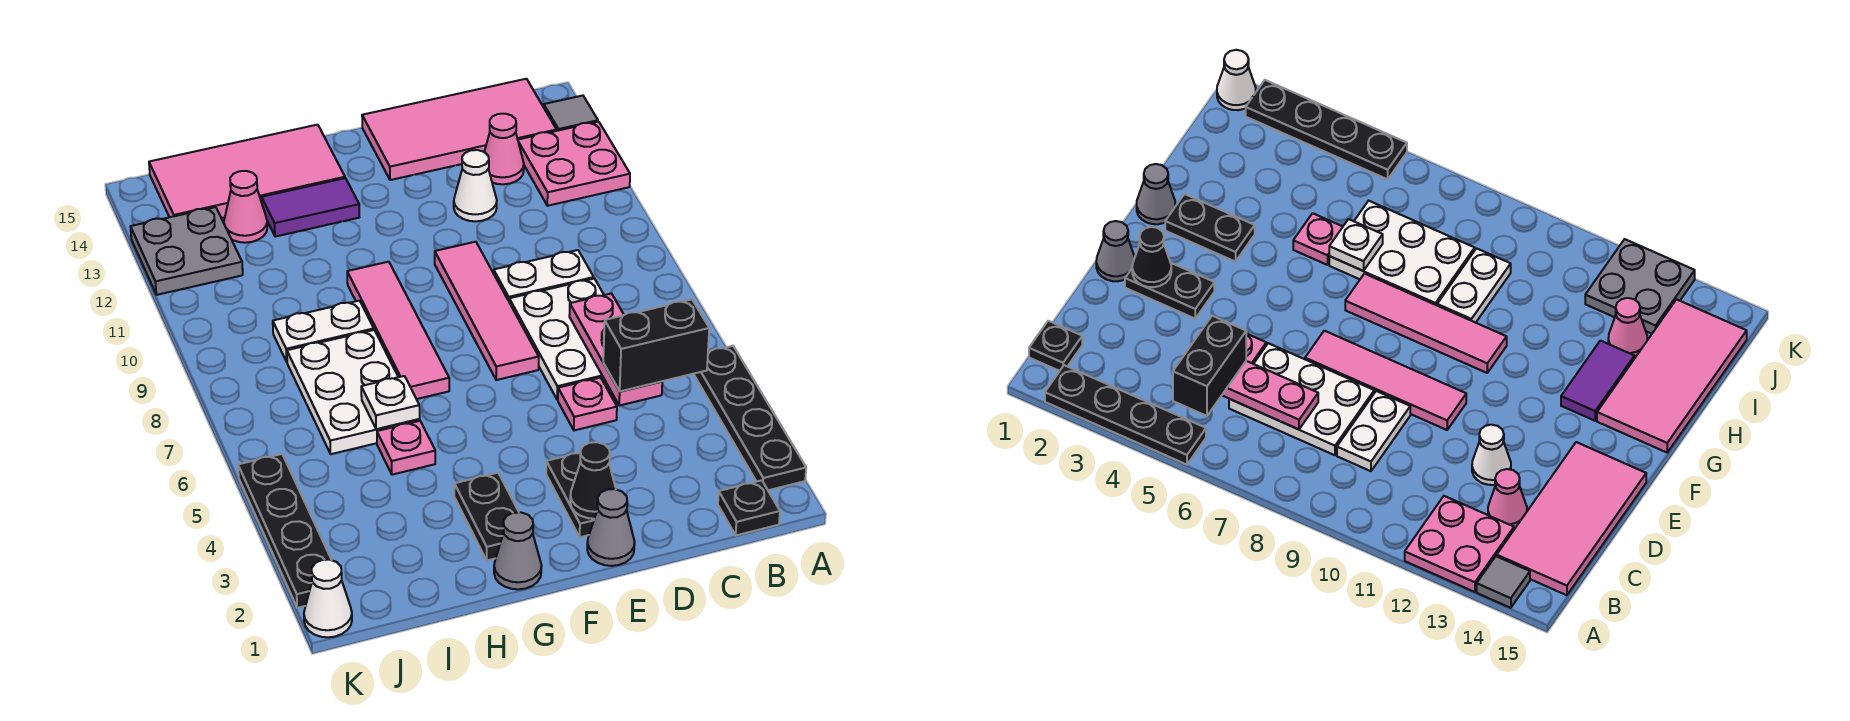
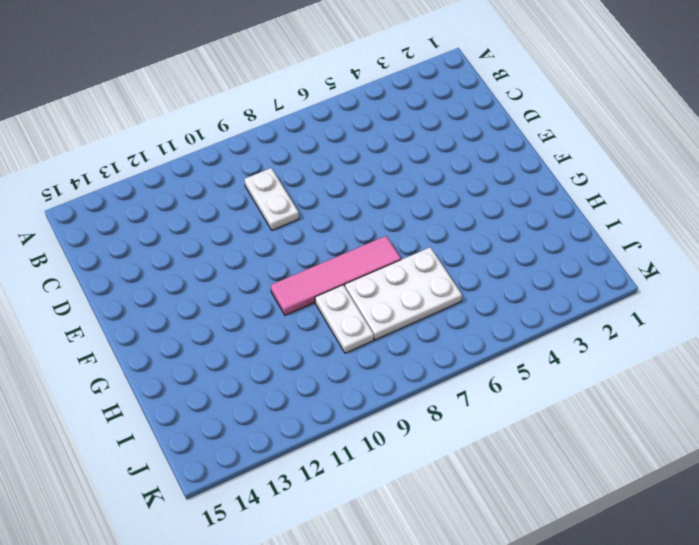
none -> black plate A2:A5 level 1
none -> pink plate A12:B13 level 1
none -> grey tile A14 level 1

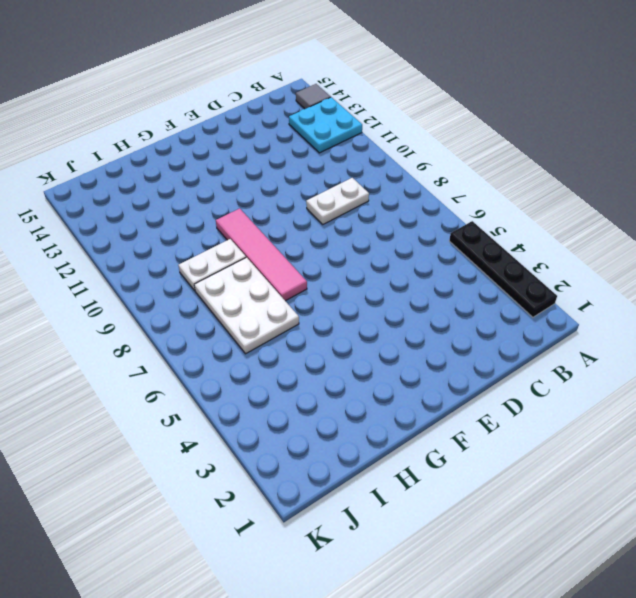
cyan plate A12:B13 level 1 -> pink plate A12:B13 level 1
none -> black plate B1 level 1
none -> pink tile B14:E15 level 1
none -> white plate C6:D8 level 1

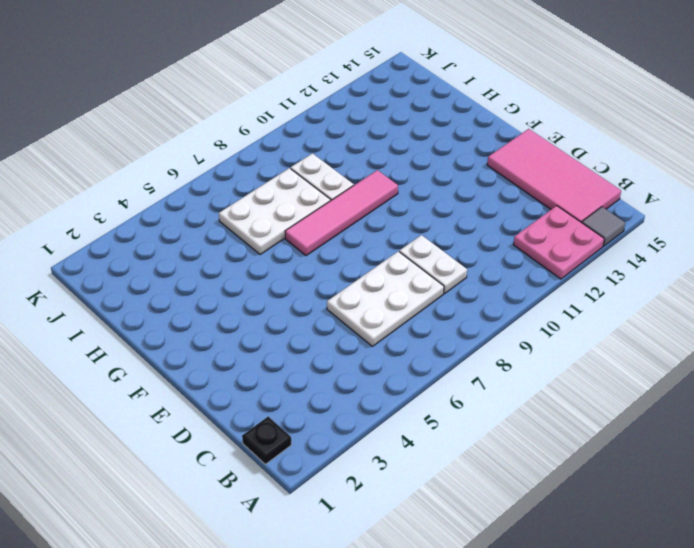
none -> black plate A2:A5 level 1
none -> pink cone C13 level 1
none -> pink plate D5 level 1

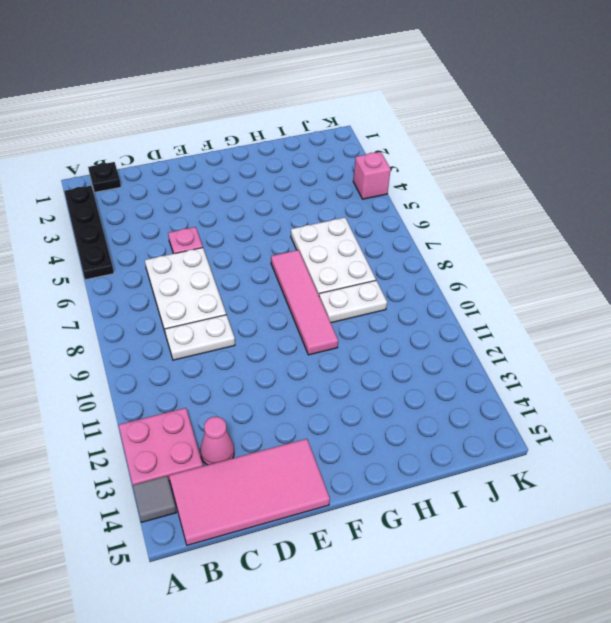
pink brick K4 level 1 -> black plate K2:K5 level 1
none -> white cone D12 level 1
none -> grey cone E1 level 1
none -> black plate E2:E3 level 1

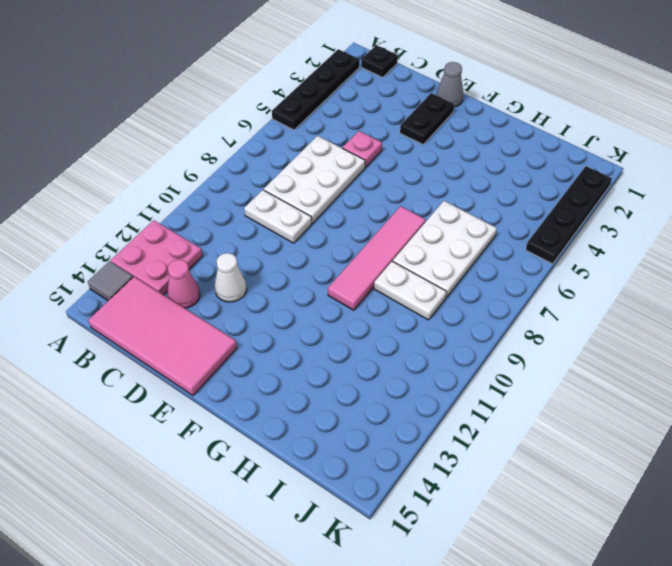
none -> pink tile E7:E10 level 1
none -> grey cone G1 level 1
none -> black plate G2:G3 level 1

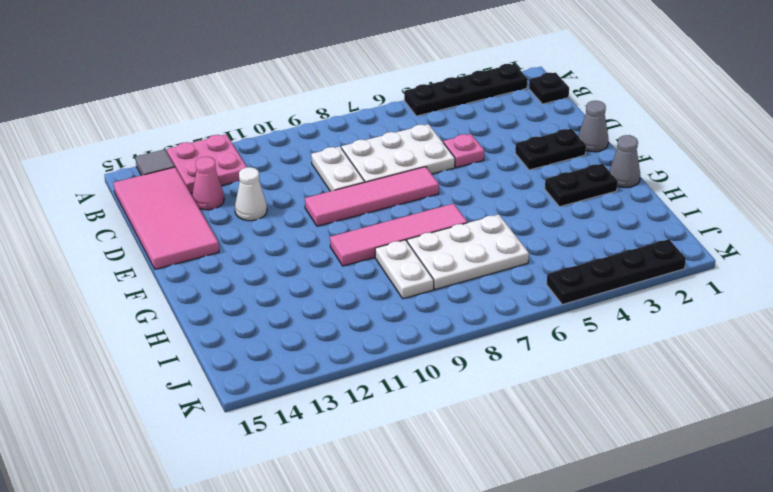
none -> purple tile G13:H13 level 1
none -> pink tile G14:J15 level 1
none -> pink plate H5 level 1

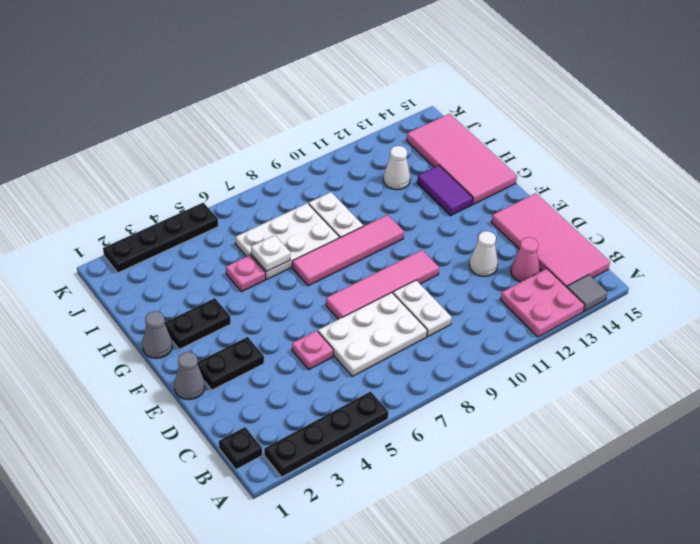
white cone I12 level 1 -> white cone K1 level 1
none -> pink cone I13 level 1
none -> grey plate J12:K13 level 1
none -> pink plate C5:C7 level 2

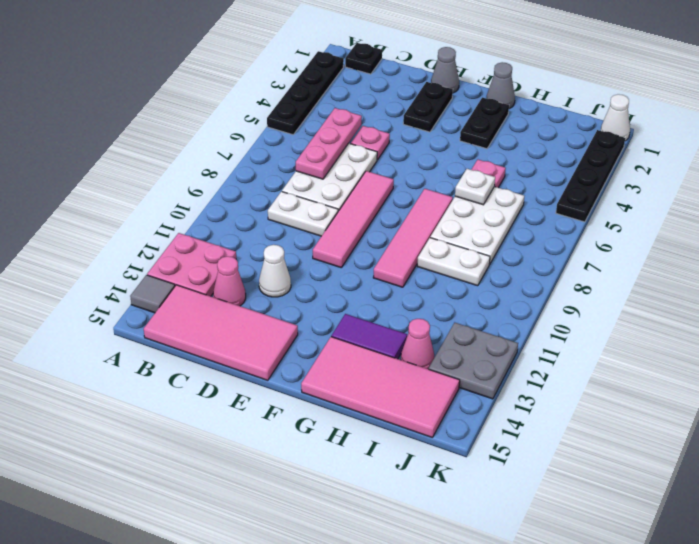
none -> black cone E2 level 2
none -> black brick B5:C5 level 3

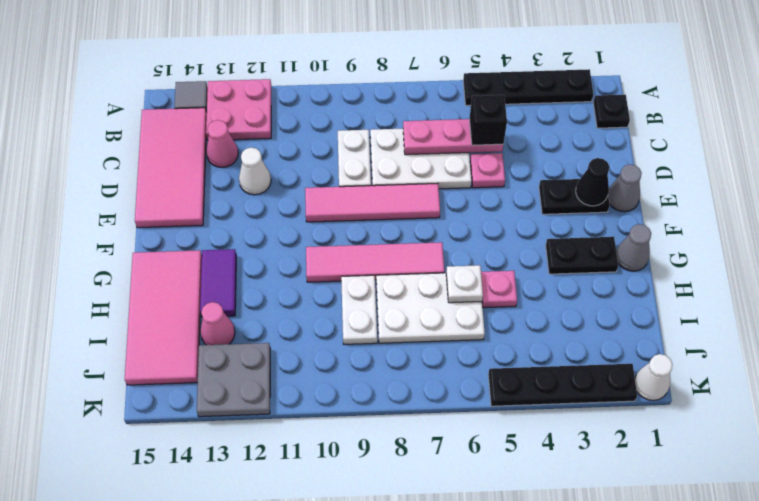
black brick C5 level 3 -> black brick B5:C5 level 3

